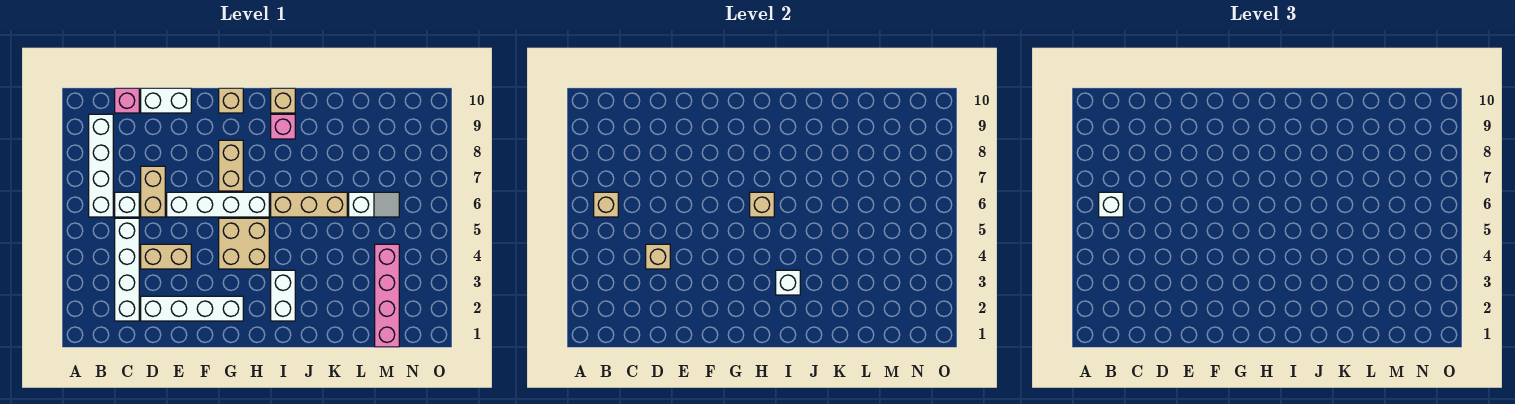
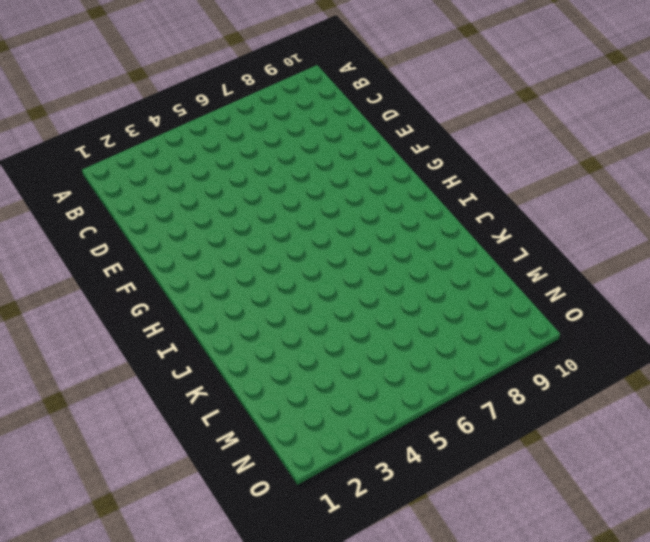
none -> white brick B6:B9 level 1
none -> white brick C2:C5 level 1
none -> white brick C6 level 1

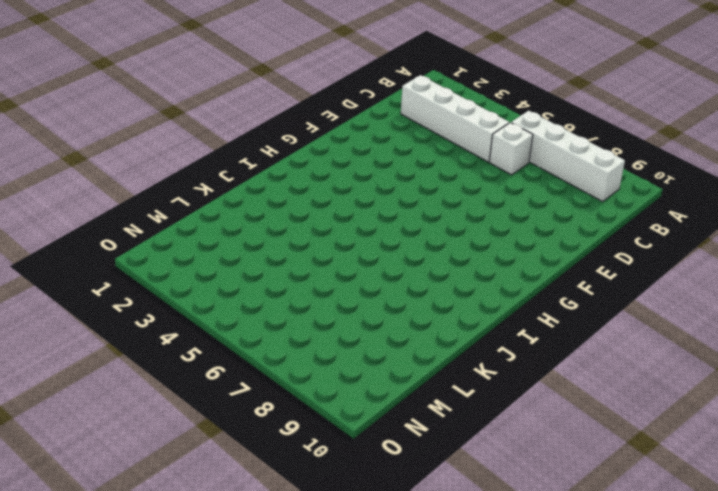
none -> pink brick C10 level 1
none -> white brick D2:G2 level 1
none -> tan brick D4:E4 level 1

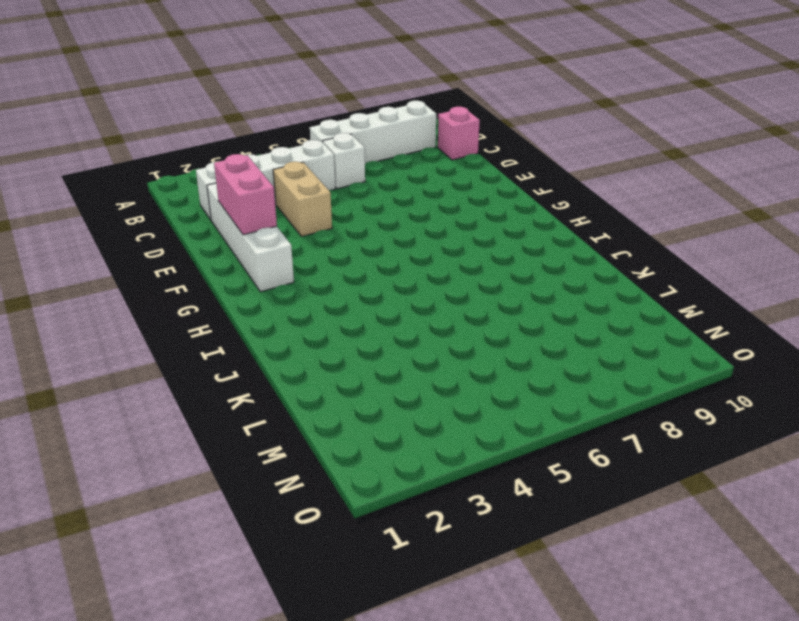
pink brick E2:F2 level 2 -> none
none -> tan brick D6:D7 level 1
none -> white brick D10:E10 level 1
none -> white brick E6:H6 level 1

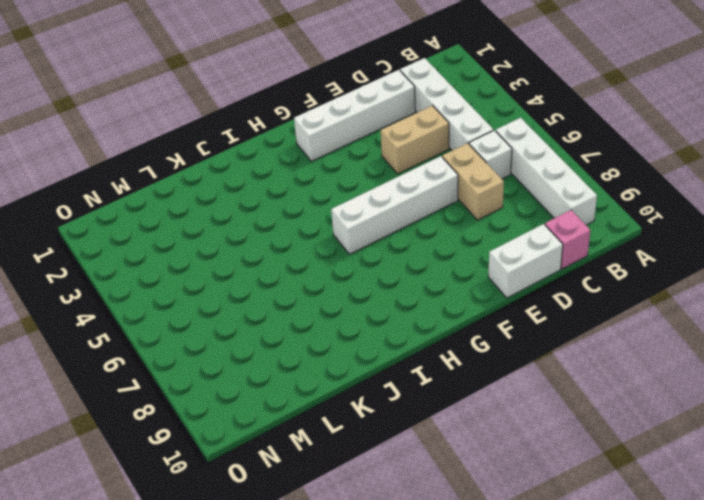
none -> tan brick G4:H5 level 1
none -> tan brick G7:G8 level 1
none -> tan brick G10 level 1

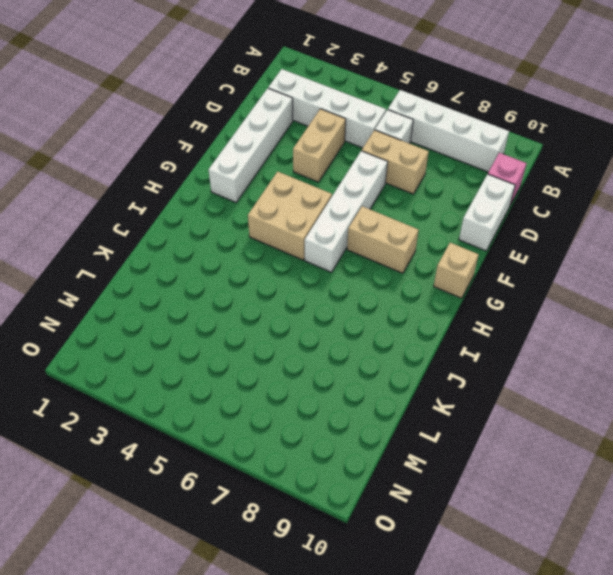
none -> white brick I2:I3 level 1
none -> tan brick I6:K6 level 1
none -> pink brick I9 level 1

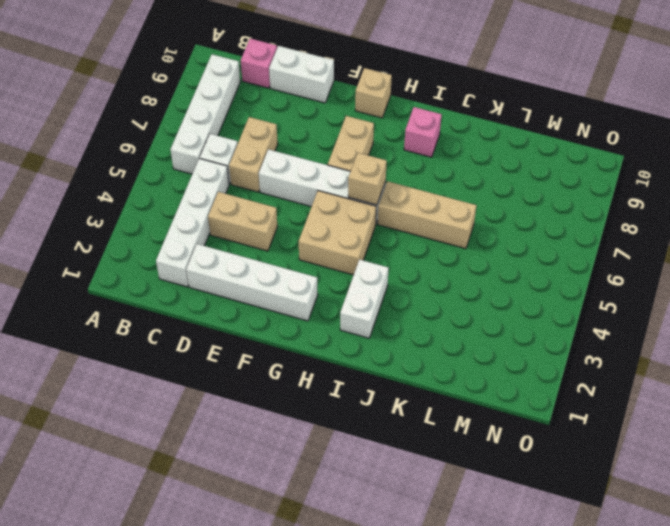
none -> tan brick I10 level 1
none -> white slope L6:M6 level 1 top L
none -> pink brick M1:M4 level 1

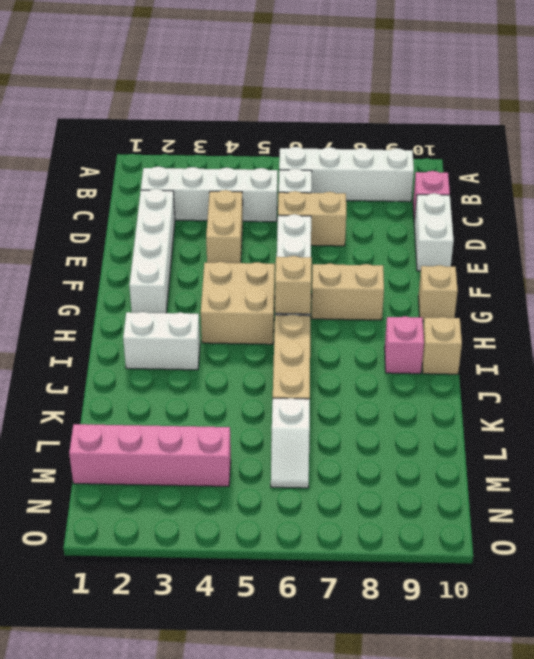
none -> tan brick B6 level 2
none -> tan brick D4 level 2
none -> white brick I3 level 2

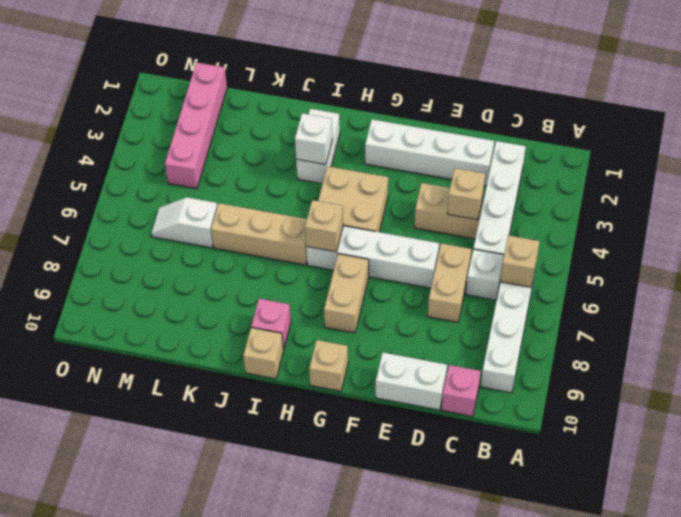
none -> white brick B6 level 3

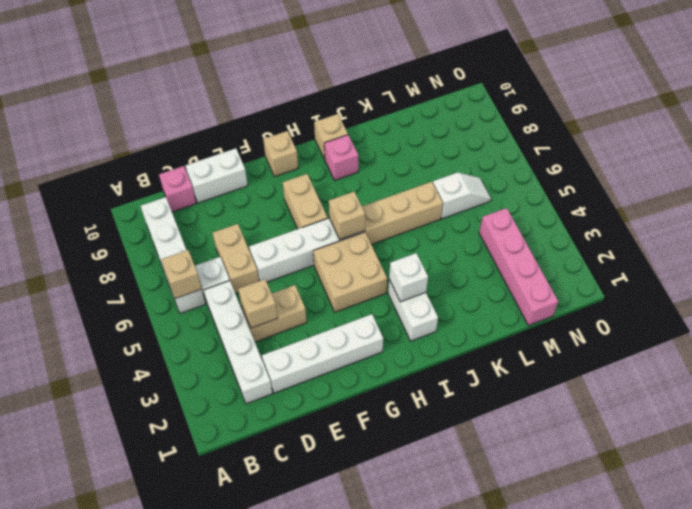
none -> white brick B6 level 3

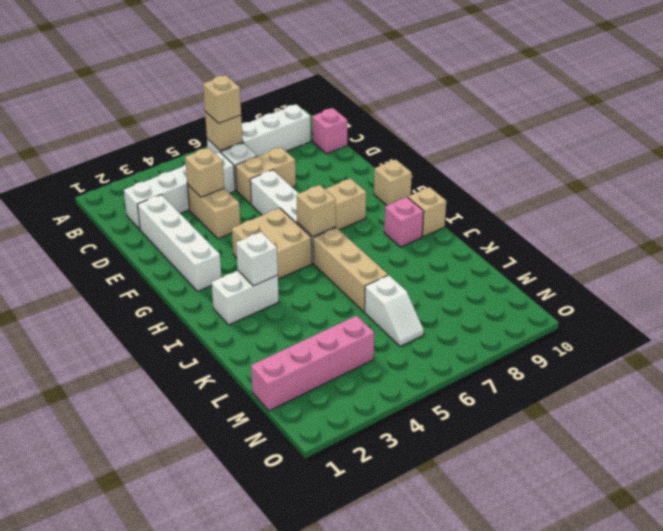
tan brick B6 level 3 -> white brick B6 level 3
none -> white brick D10:E10 level 1

